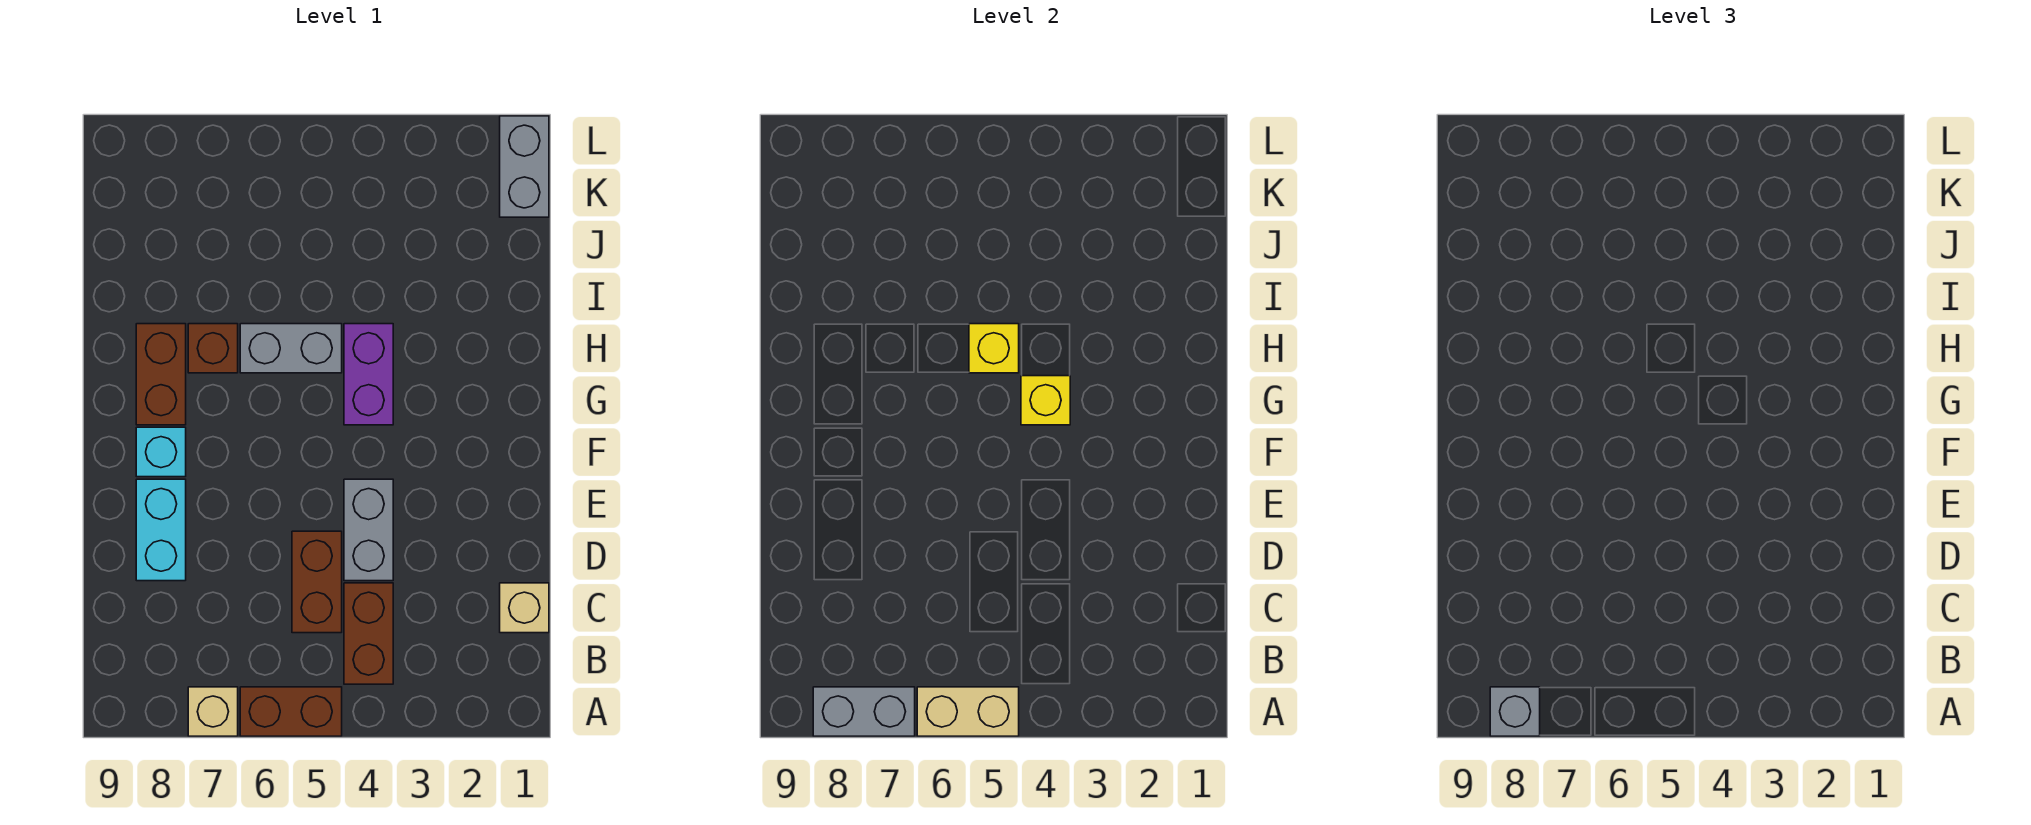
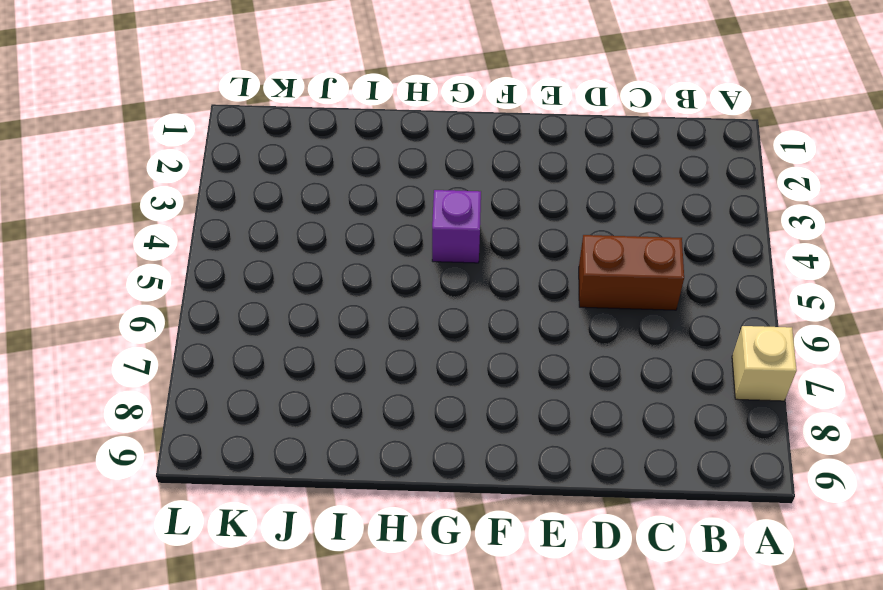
purple brick G4 level 1 -> purple brick G4:H4 level 1
none -> brown brick A5:A6 level 1
none -> brown brick B4:C4 level 1
none -> tan brick C1 level 1

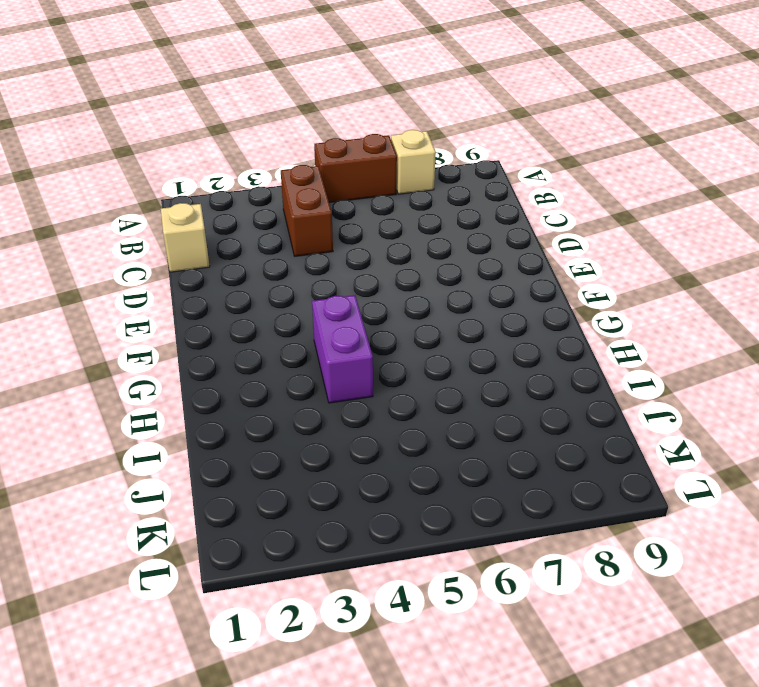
none -> brown brick C5:D5 level 1
none -> grey brick D4:E4 level 1
none -> cyan brick D8:E8 level 1

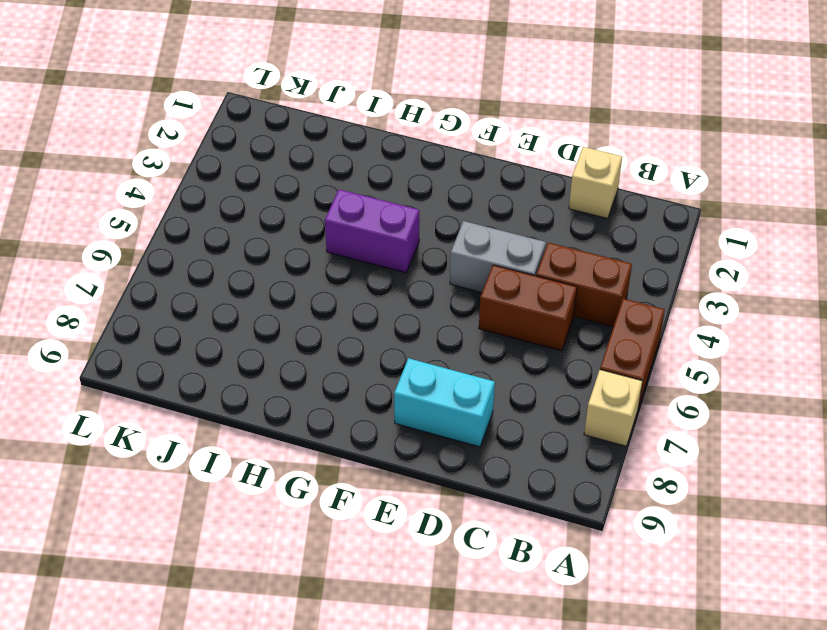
none -> cyan brick F8 level 1
none -> brown brick G8:H8 level 1
none -> grey brick H5:H6 level 1

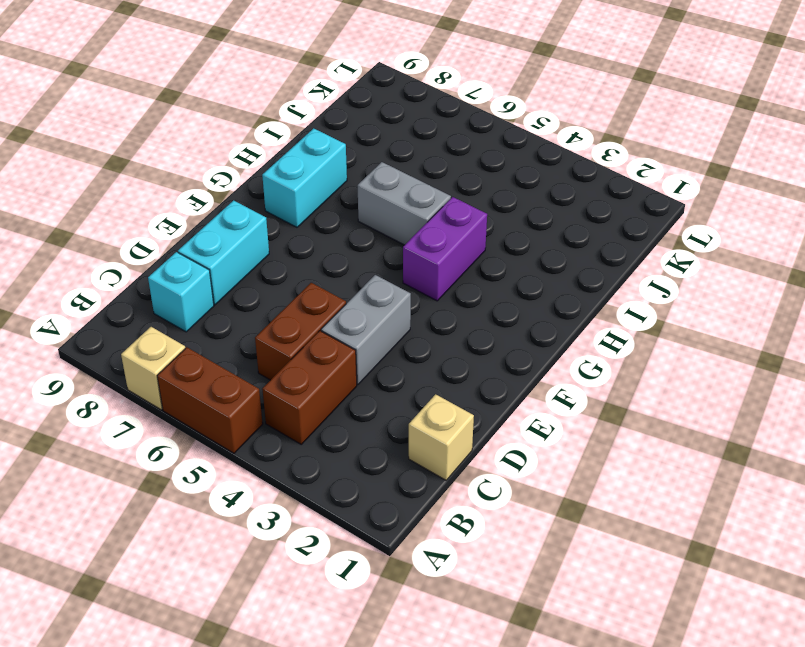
cyan brick C8 level 1 -> cyan brick F8 level 1
cyan brick G8:H8 level 1 -> brown brick G8:H8 level 1
none -> brown brick H7 level 1
none -> grey brick K1:L1 level 1
none -> tan brick A5:A6 level 2

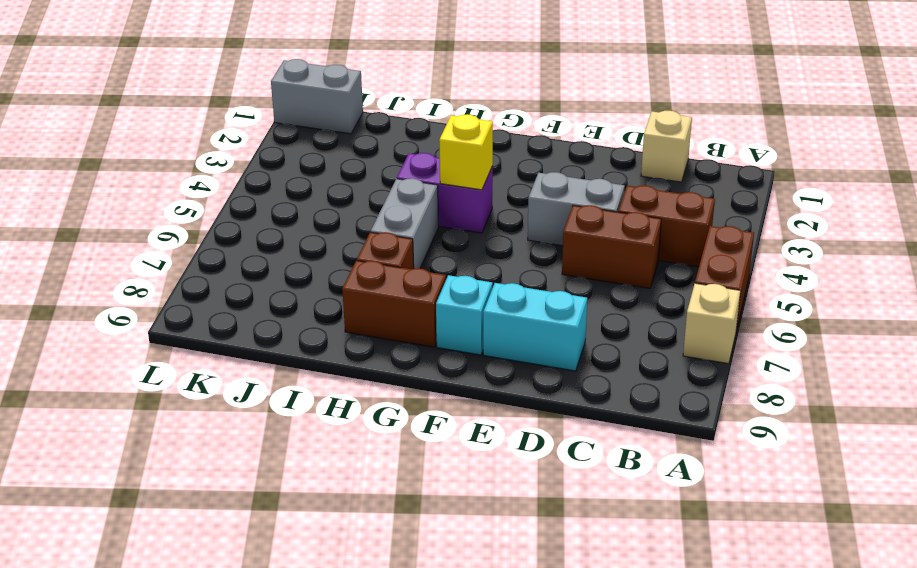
none -> tan brick A5:A6 level 2
none -> grey brick A7:A8 level 2
none -> yellow brick H5 level 2

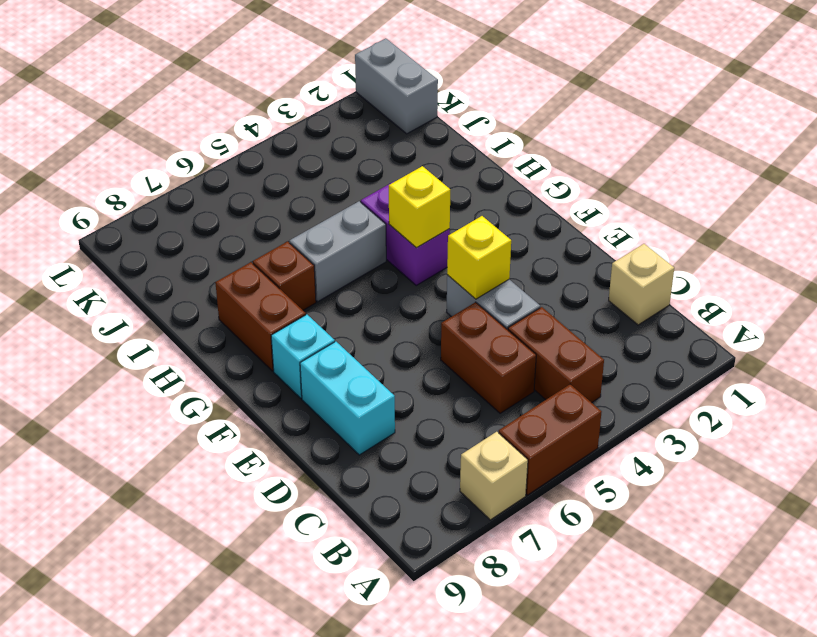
yellow brick E4 level 2 -> yellow brick H5 level 2
none -> tan brick A5:A6 level 2
none -> grey brick A7:A8 level 2
none -> grey brick A8 level 3

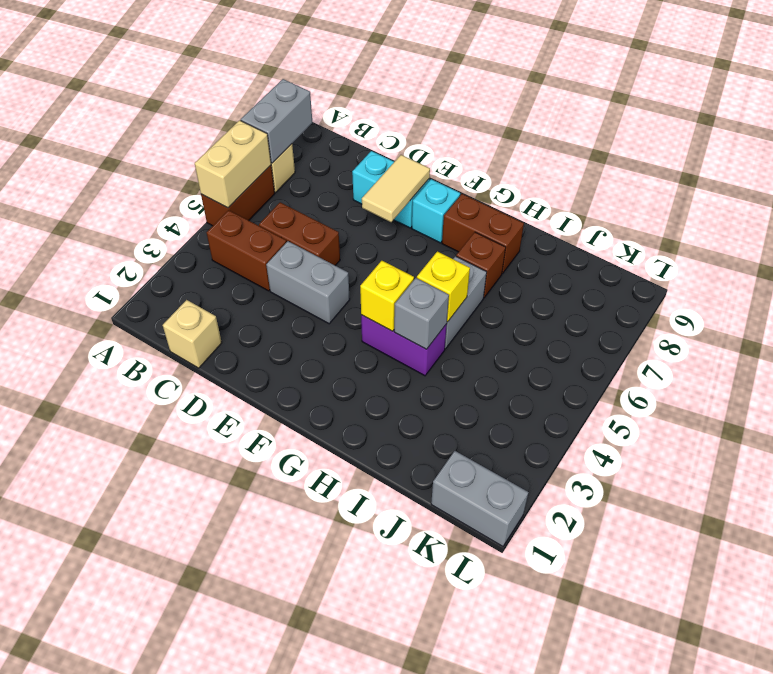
tan tile E7:E8 level 2 -> none
grey brick H4 level 2 -> grey brick A8 level 3

